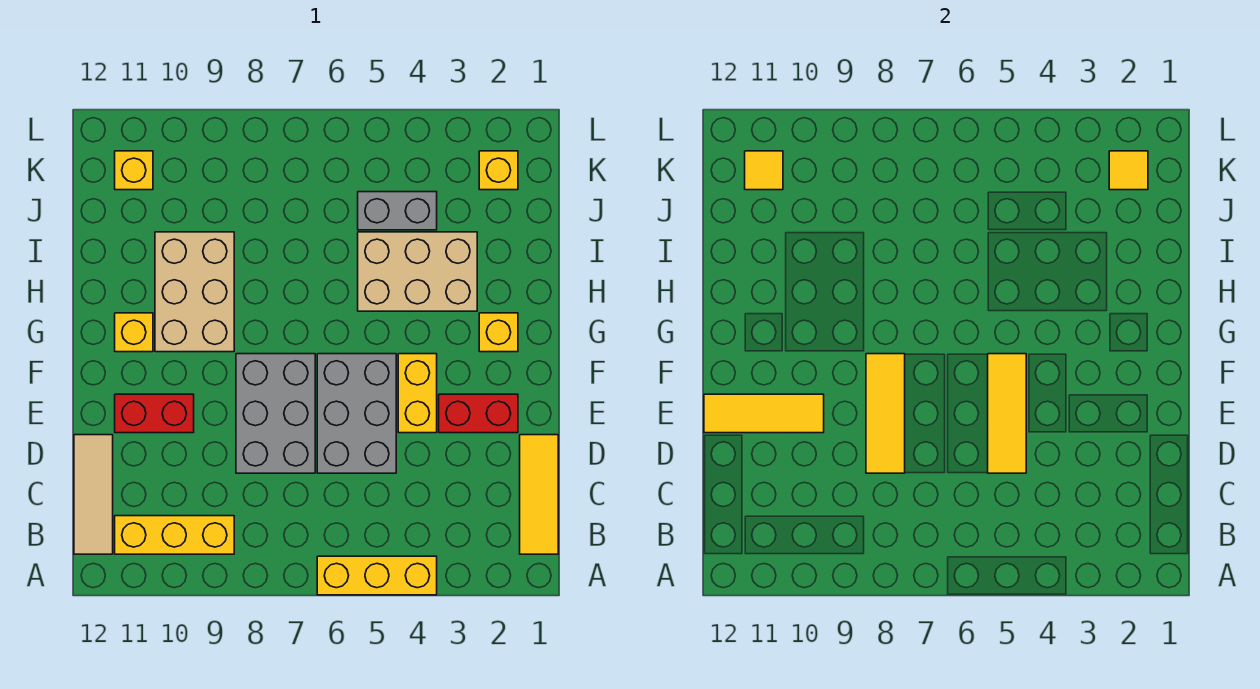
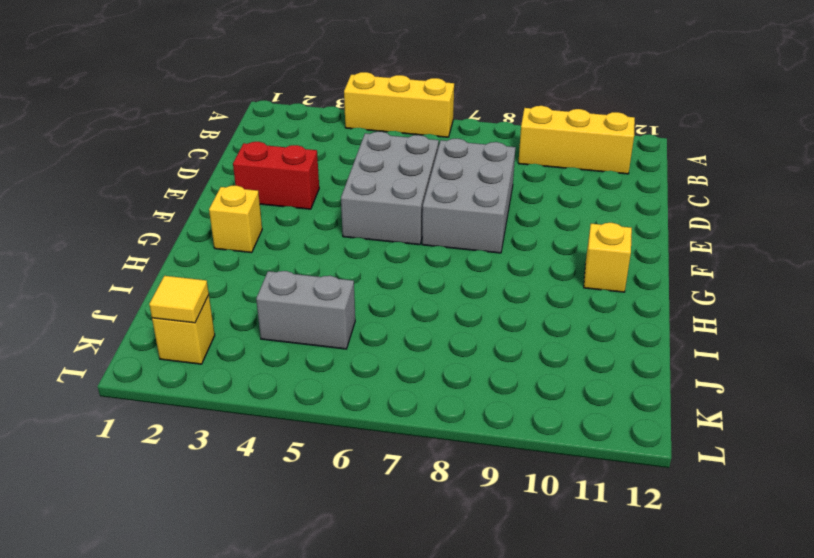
none -> yellow tile B1:D1 level 1
none -> tan tile B12:D12 level 1
none -> yellow brick E4:F4 level 1

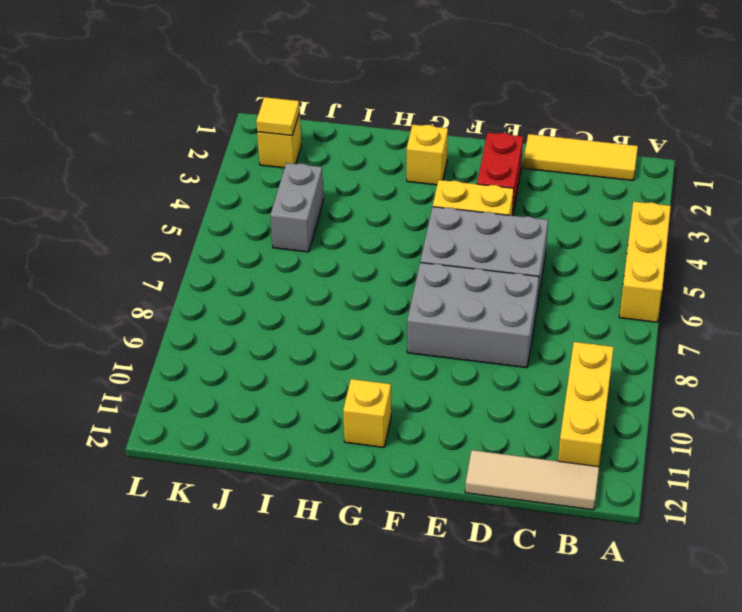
none -> red brick E10:E11 level 1
none -> tan brick G9:I10 level 1
none -> tan brick H3:I5 level 1

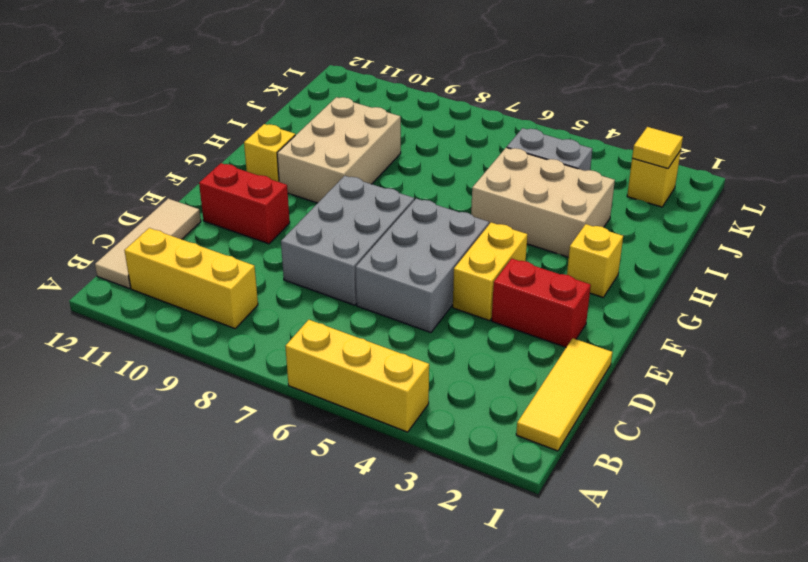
none -> yellow brick K11 level 1
none -> yellow tile D5:F5 level 2
none -> yellow tile D8:F8 level 2

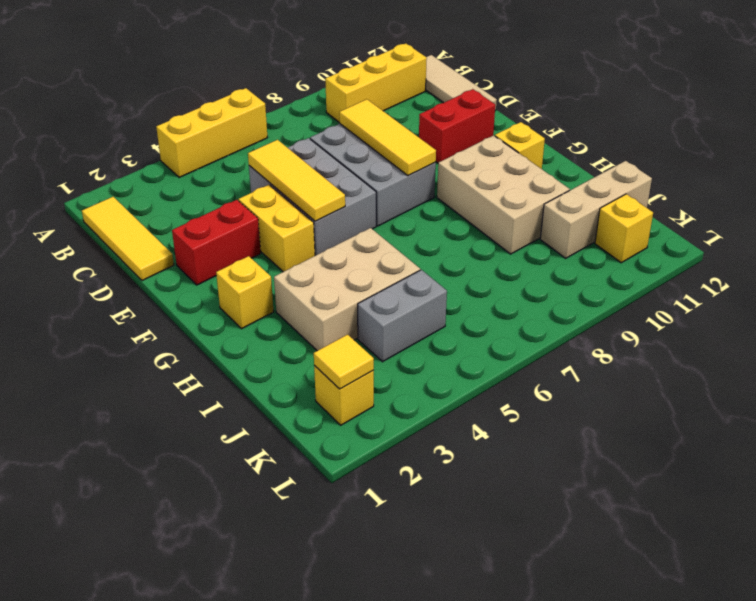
tan brick J10:J12 level 1 -> none
none -> yellow tile E10:E12 level 2
none -> yellow tile K11 level 2

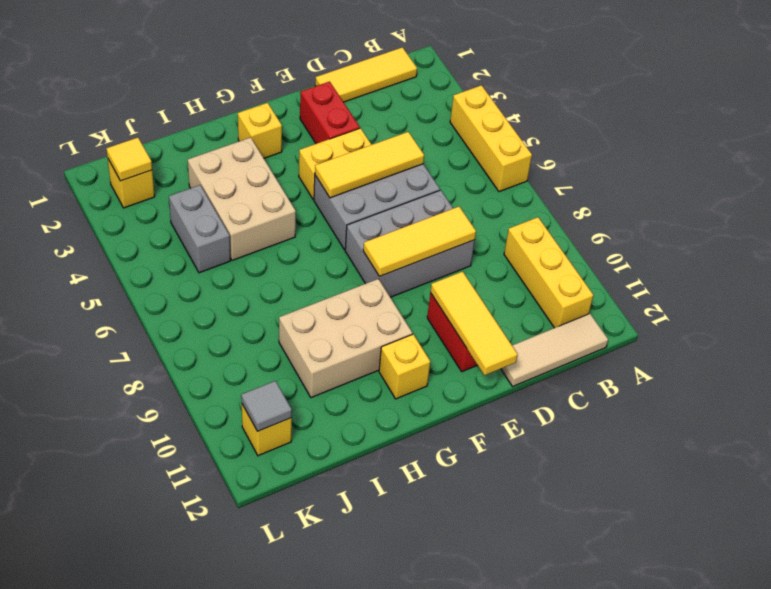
grey tile K11 level 2 -> yellow tile K11 level 2

